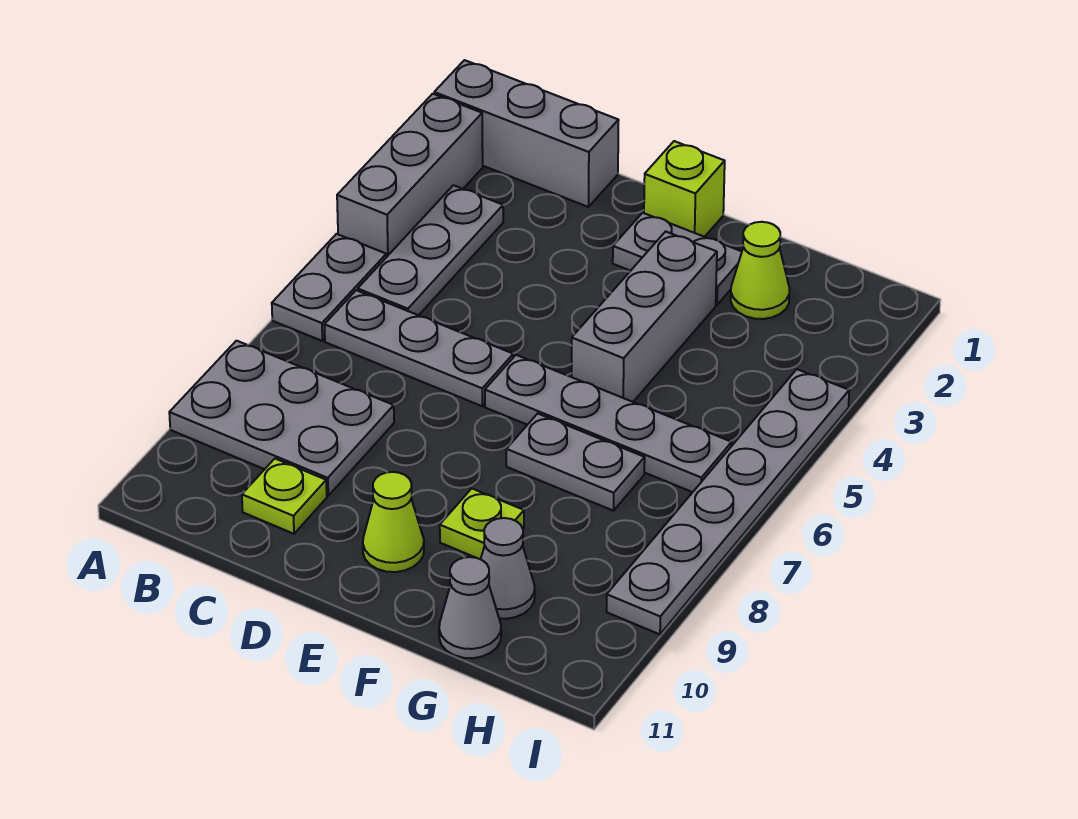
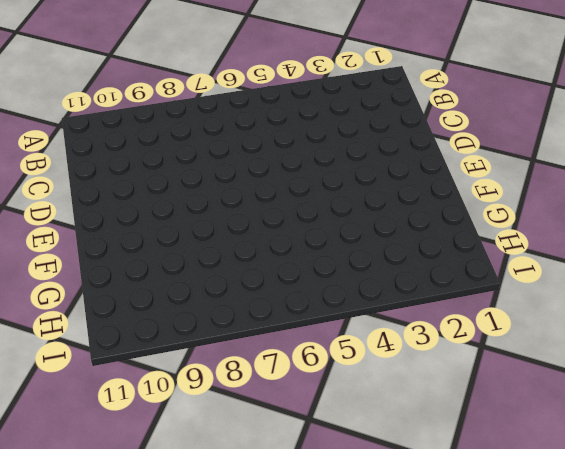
none -> grey brick A1:C1 level 1
none -> grey brick A2:A4 level 1
none -> grey plate A5:A6 level 1

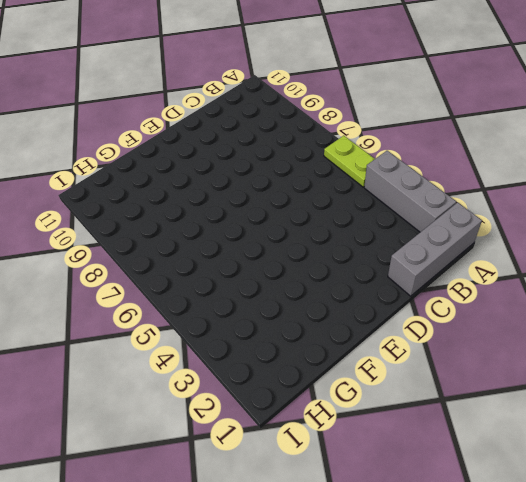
lime plate A5:A6 level 1 -> grey plate A5:A6 level 1
none -> grey plate A8:C9 level 1
none -> grey plate B3:B5 level 1
none -> grey plate B6:D6 level 1

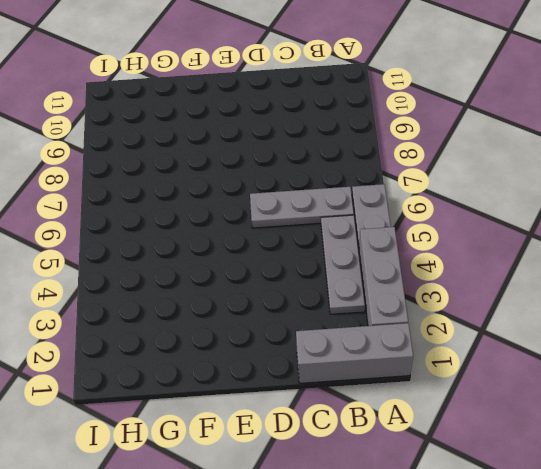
none -> grey plate A8:C9 level 1
none -> lime plate C10 level 1
none -> lime brick E1 level 1

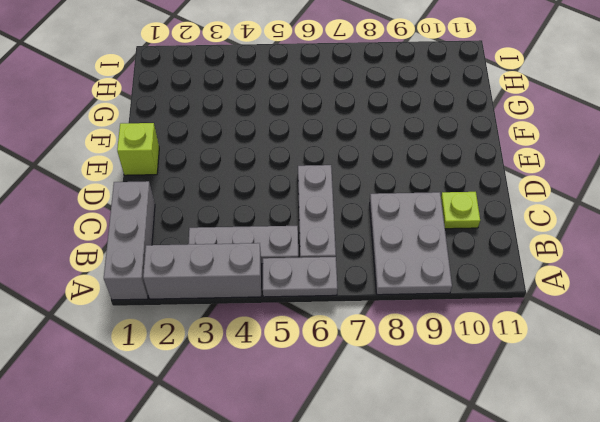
none -> grey plate E2:F2 level 1
none -> grey plate E6:H6 level 1
none -> lime cone E10 level 1

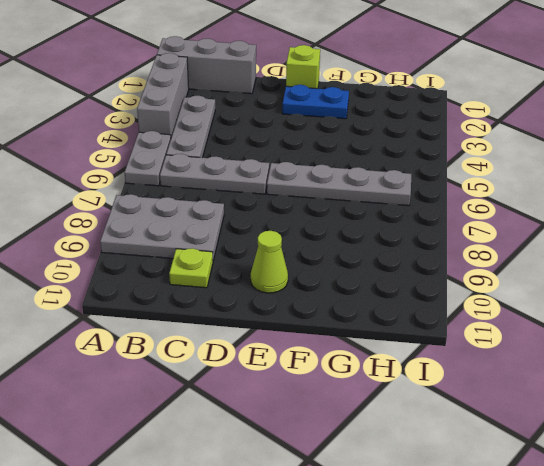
blue plate E2:F2 level 1 -> grey plate E2:F2 level 1
none -> grey brick F3:F5 level 1
none -> grey plate F7:G7 level 1
none -> lime plate F9 level 1

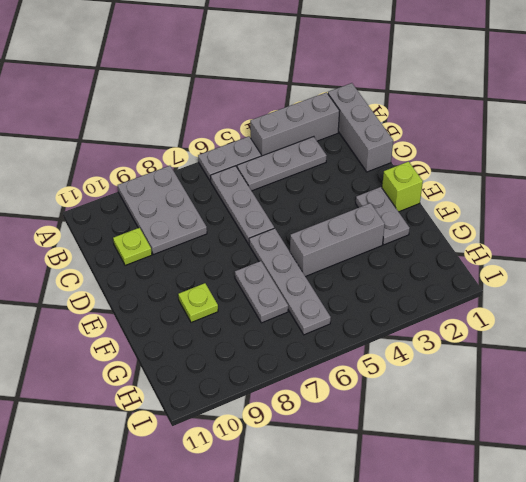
none -> lime cone E10 level 1
none -> lime cone G2 level 1
none -> grey cone G10 level 1

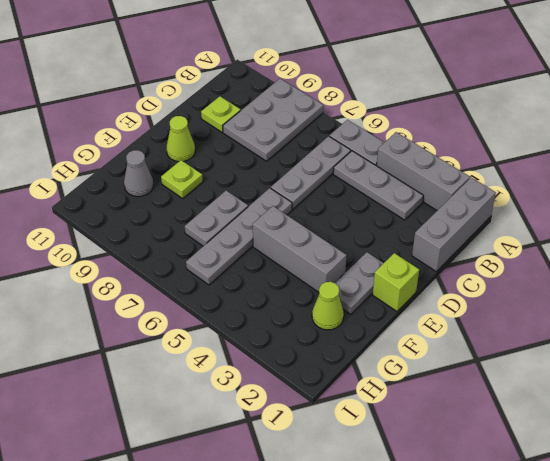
none -> grey cone G11 level 1
none -> grey plate I4:I9 level 1

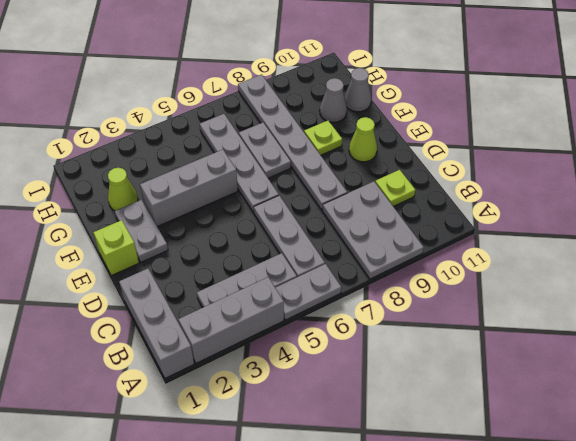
grey plate D8:I8 level 1 -> grey plate I4:I9 level 1

